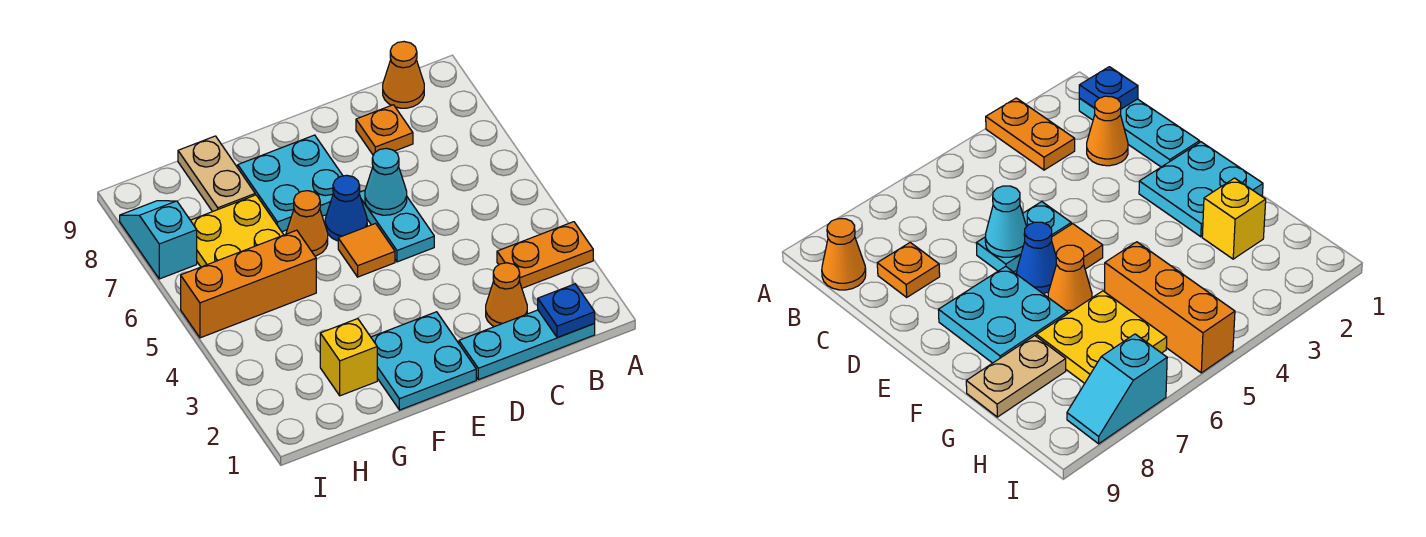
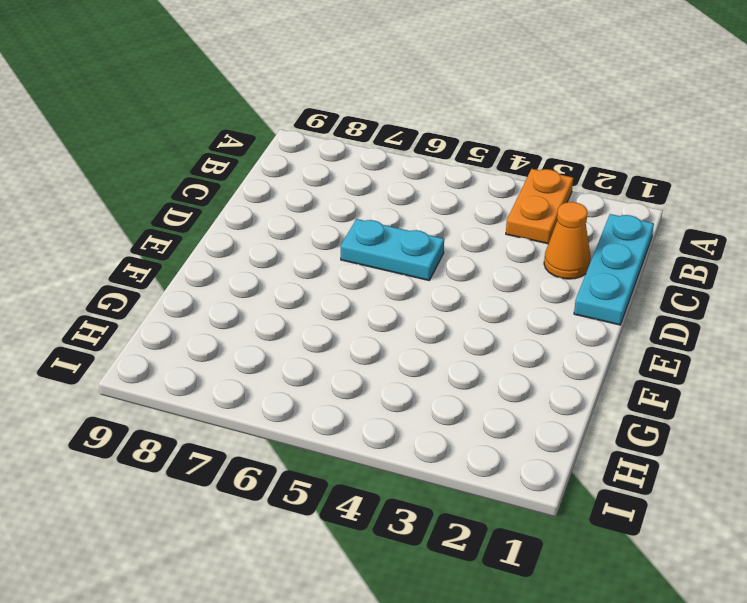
none -> orange cone B9 level 1
none -> orange plate C8 level 1
none -> cyan plate E1:F2 level 1

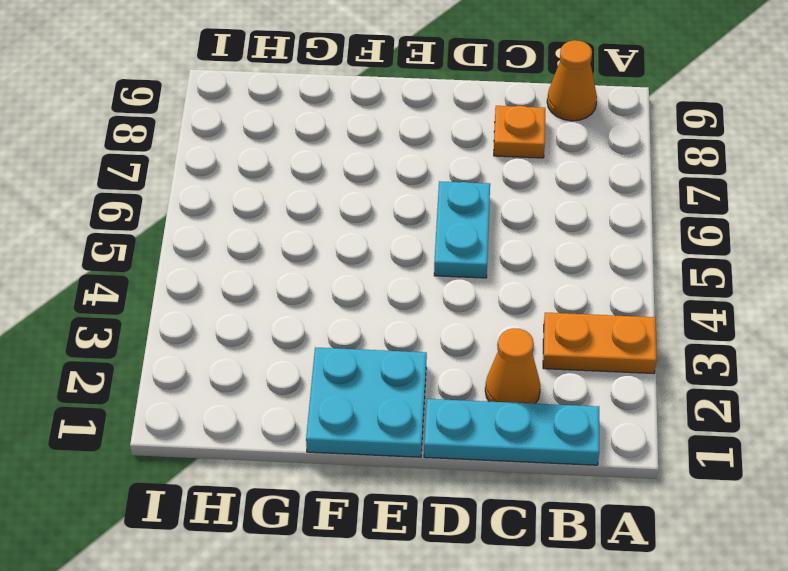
none -> orange tile E5 level 1
none -> blue cone E6 level 1
none -> cyan plate E7:F8 level 1

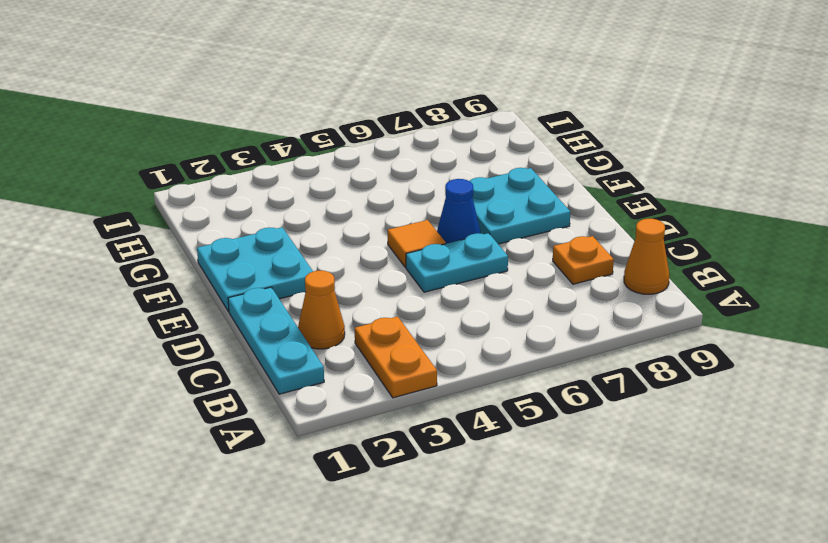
none -> orange cone F6 level 1
none -> yellow brick G2 level 1
none -> orange brick G5:I5 level 1

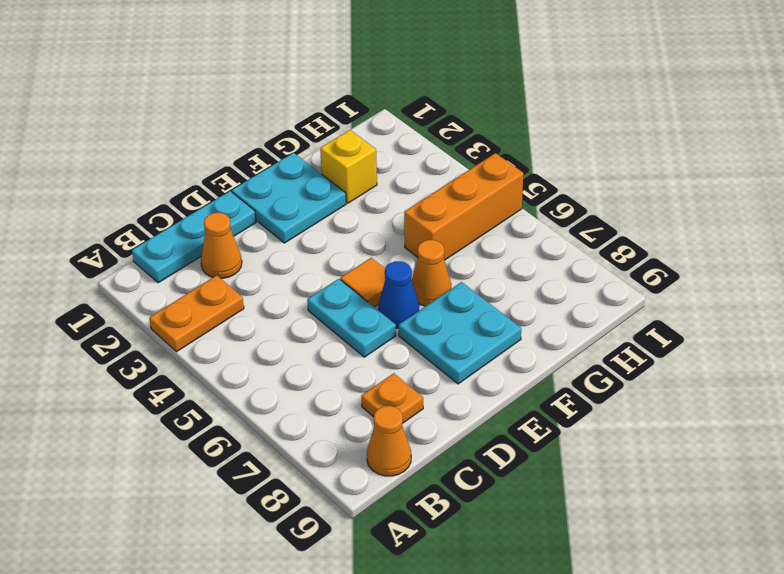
none -> yellow plate G6:H7 level 1
none -> tan plate G8:G9 level 1
none -> cyan slope I7:I8 level 1 top 7

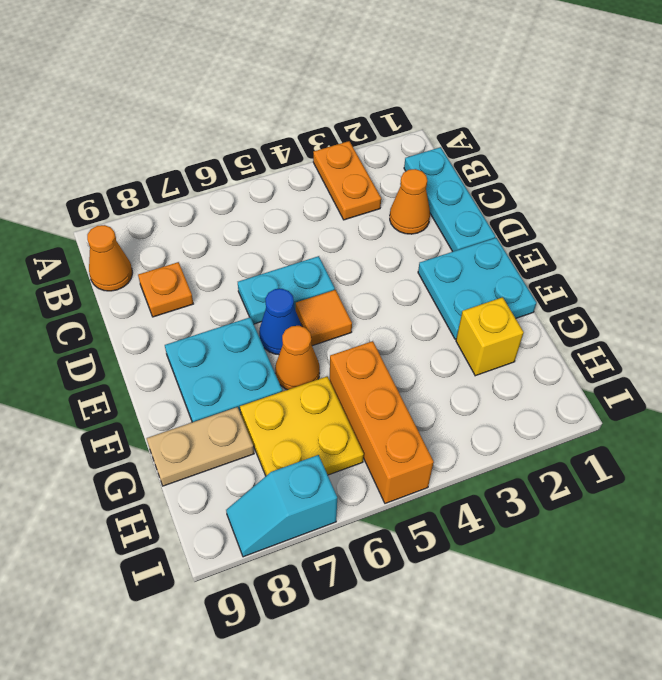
none -> blue plate B1 level 2
none -> cyan cone D6 level 2

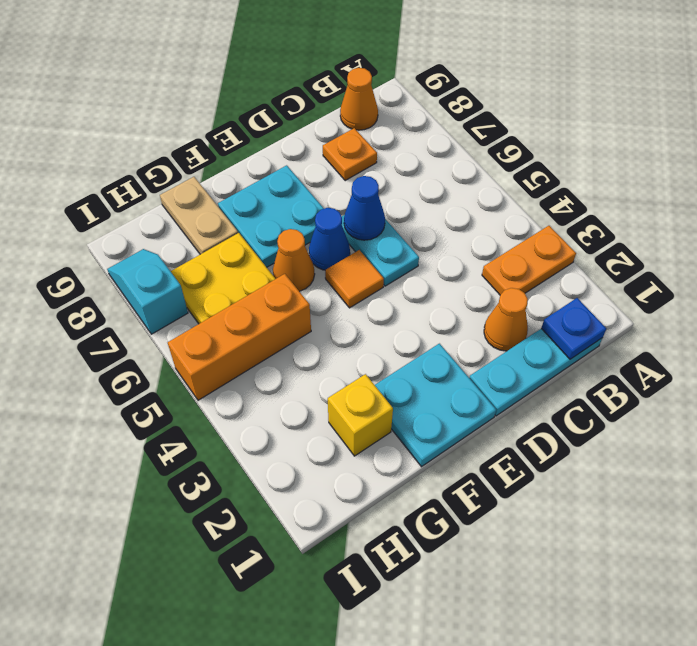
blue cone D6 level 2 -> cyan cone D6 level 2

